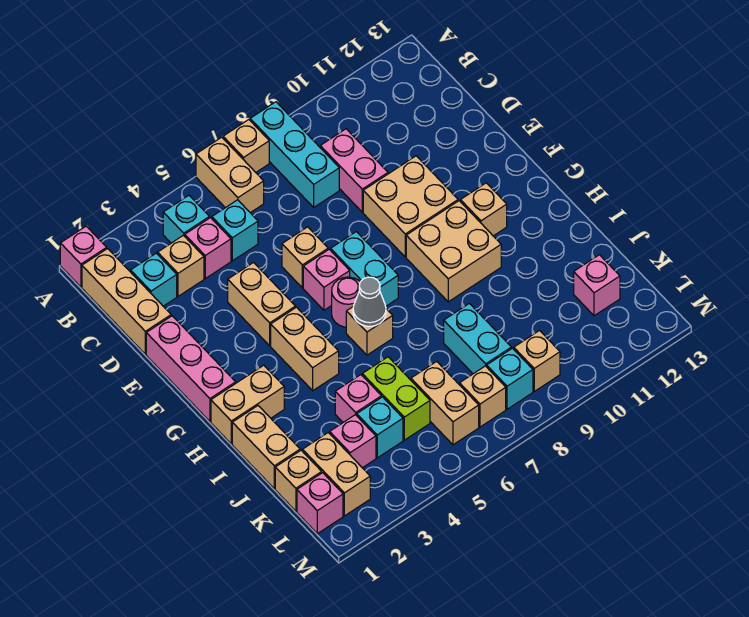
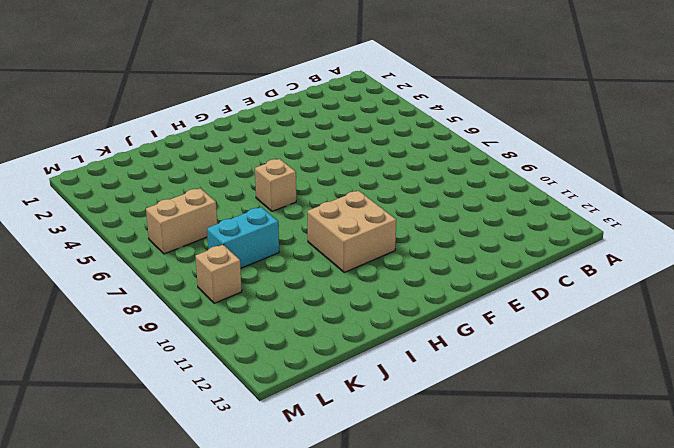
none -> pink brick A1 level 1
none -> tan brick A6:B6 level 1
none -> tan brick A7 level 1
none -> cyan brick A8:C8 level 1

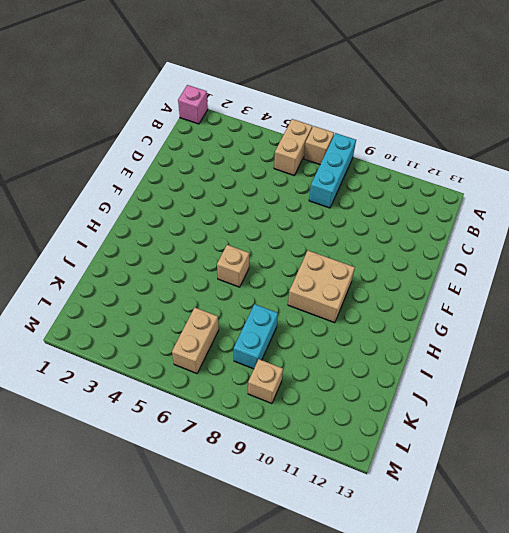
none -> tan brick B1:D1 level 1
none -> cyan brick B4 level 1
none -> cyan brick C2 level 1
none -> tan brick C3 level 1

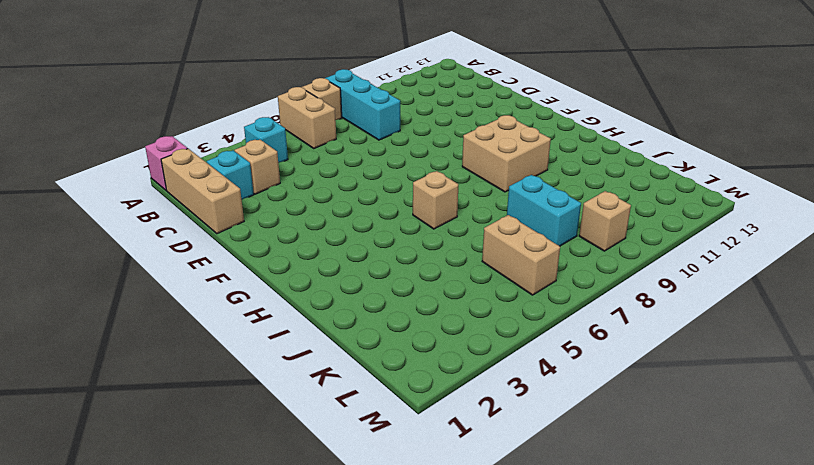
none -> pink brick C4 level 1
none -> cyan brick C5 level 1
none -> pink brick C9:D9 level 1
none -> pink brick E1:G1 level 1

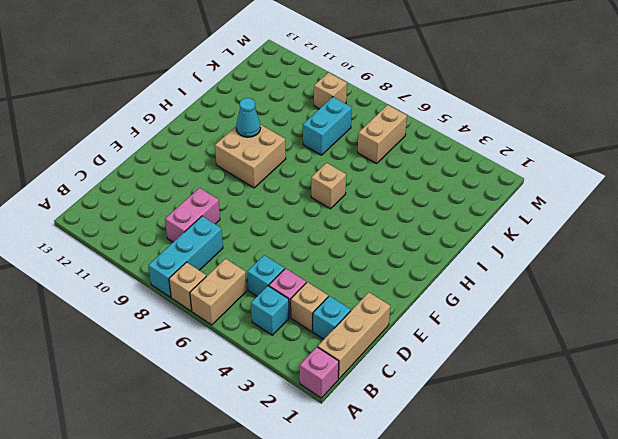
cyan cone H10 level 2 -> none
none -> pink brick E1:G1 level 1
none -> tan brick E4:F4 level 1
none -> tan brick E6 level 1
none -> tan brick E9:F10 level 1

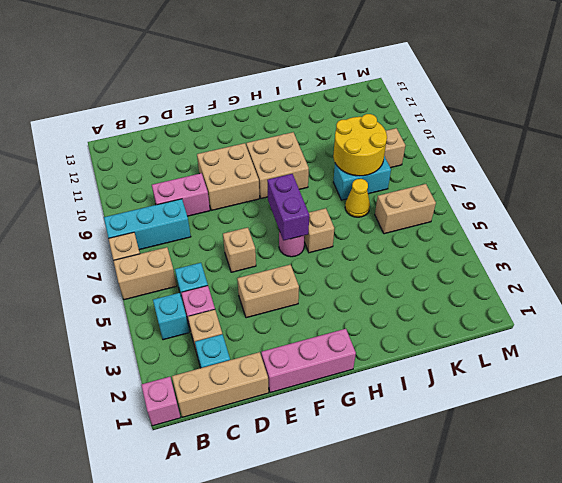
purple brick G6:G7 level 2 -> none
yellow cone J7 level 1 -> none
yellow round brick J8:K9 level 2 -> none
none -> pink brick F6 level 1
none -> cyan brick F7:G7 level 1
none -> tan brick G4:H4 level 1
none -> tan brick G11 level 1

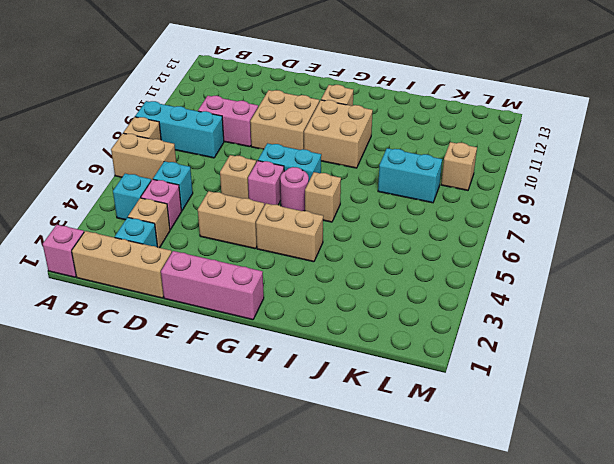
none -> tan brick H1:H2 level 1
none -> tan brick I1:J1 level 1
none -> pink brick J4 level 1
none -> lime brick J5:K5 level 1

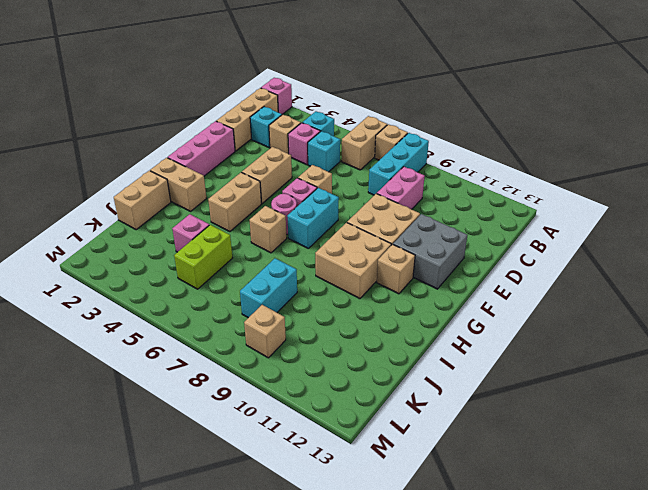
grey brick E11:F12 level 1 -> none
none -> tan brick K1 level 1
none -> tan brick K2:L2 level 1
none -> pink brick K3 level 1
none -> cyan brick K4 level 1

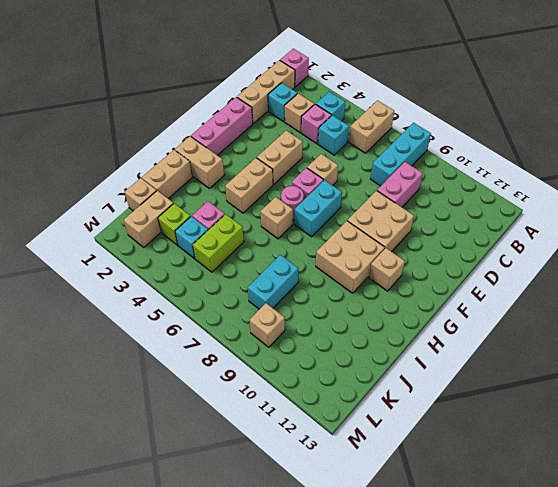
lime brick K3 level 1 -> pink brick K3 level 1
none -> tan brick A7 level 1
none -> tan brick K6:L6 level 1
none -> pink brick K12 level 1
none -> pink brick L1 level 1

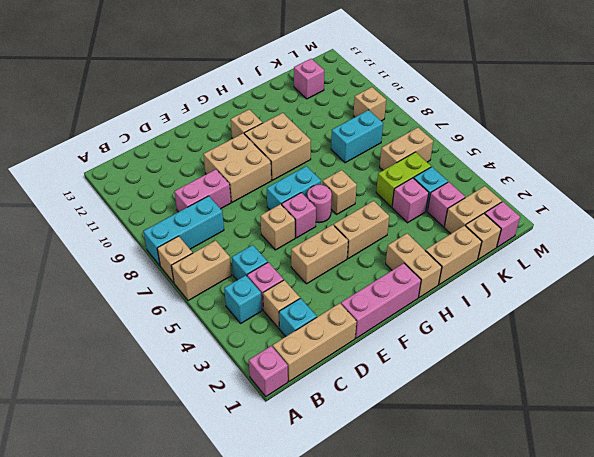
none -> tan brick L7 level 1
none -> cyan brick L8 level 1
none -> grey cone H6 level 2

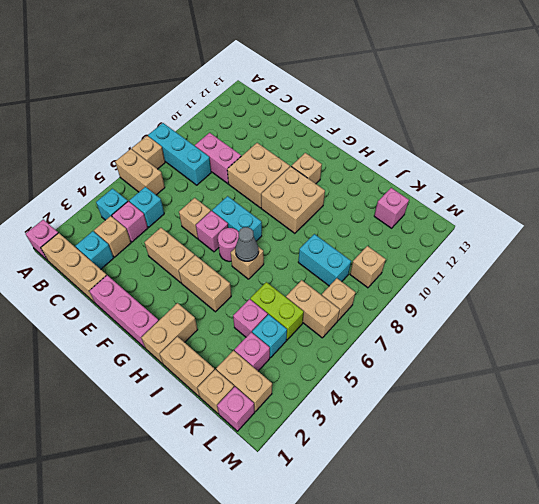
none -> cyan brick L8 level 1

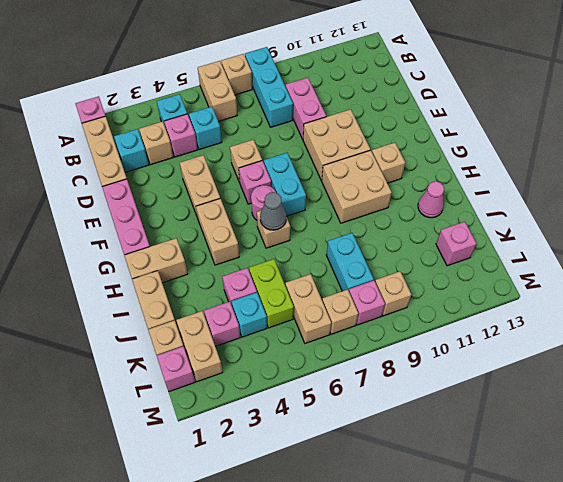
pink cone I12 level 1 -> none
pink brick L8 level 1 -> cyan brick L8 level 1

